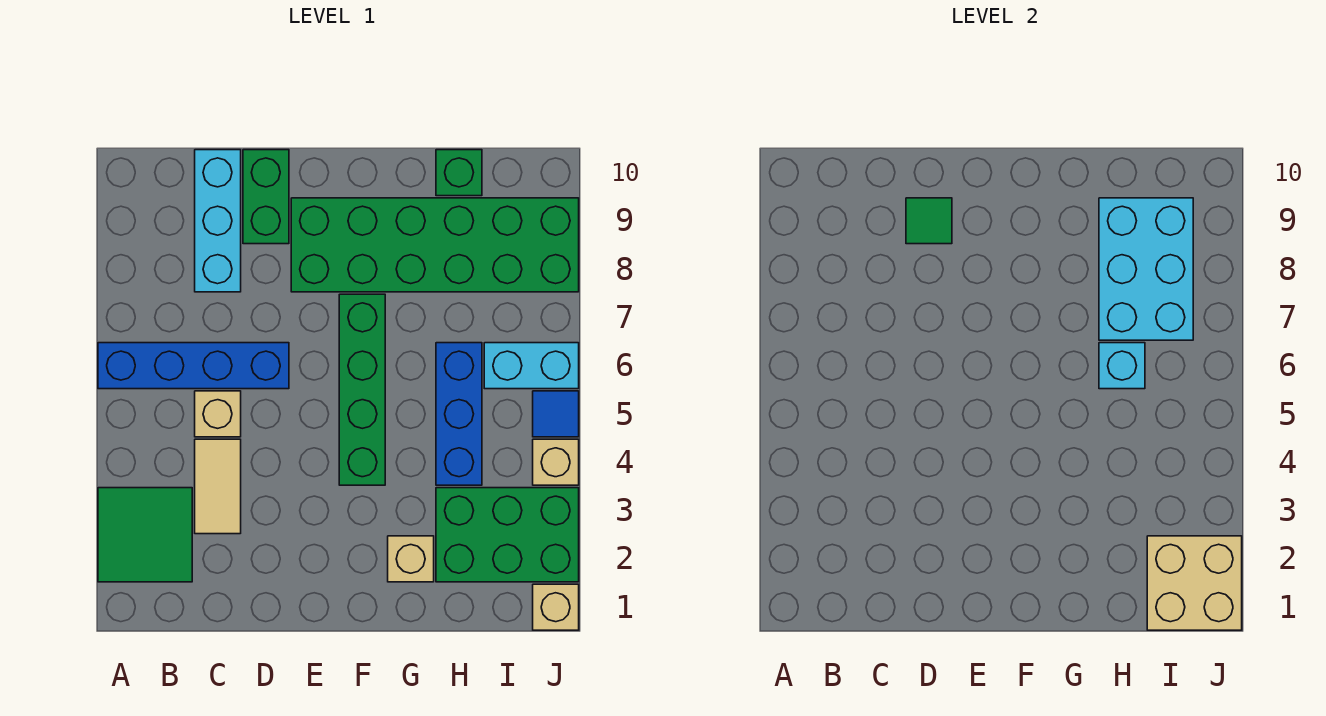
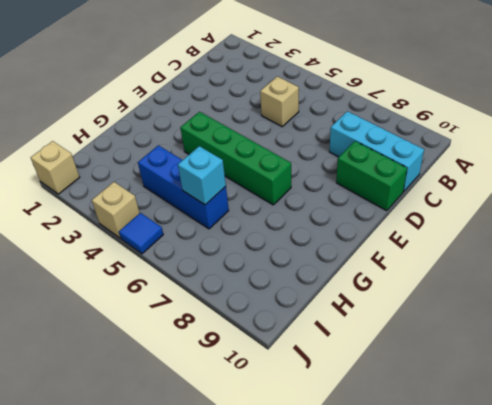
none -> green tile A2:B3 level 1
none -> blue brick A6:D6 level 1
none -> tan tile C3:C4 level 1

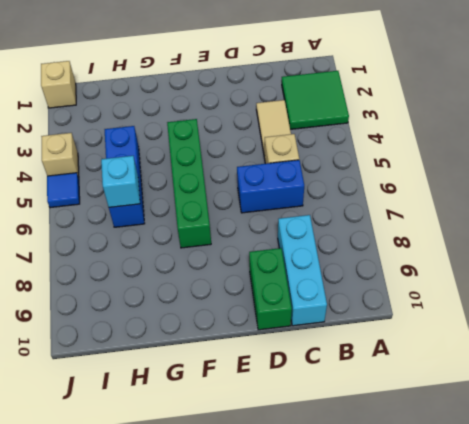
blue brick C6:D6 level 1 -> blue brick A6:D6 level 1
none -> green brick E8:J9 level 1
none -> tan brick G2 level 1
none -> green brick H2:J3 level 1

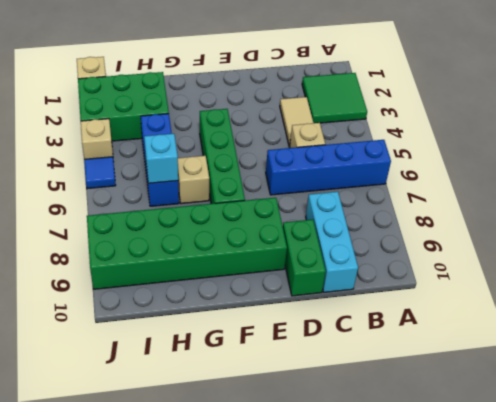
tan brick G6 level 1 -> tan brick G2 level 1
none -> green brick H10 level 1
none -> cyan brick I6:J6 level 1
none -> green tile D9 level 2

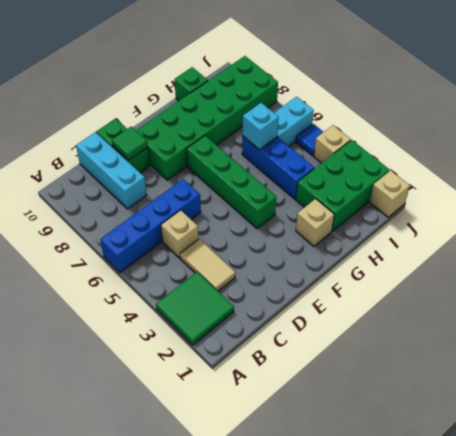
none -> cyan brick H7:I9 level 2
none -> tan brick I1:J2 level 2

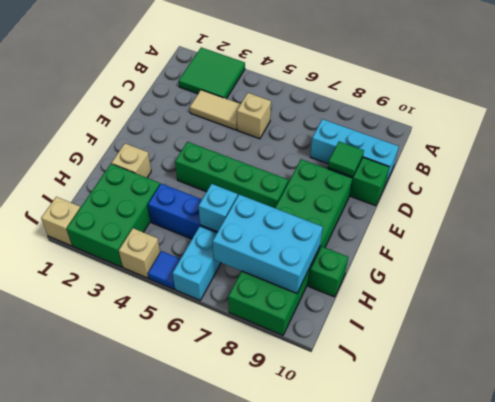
none -> blue brick A6:D6 level 1
none -> tan brick I1:J2 level 2

